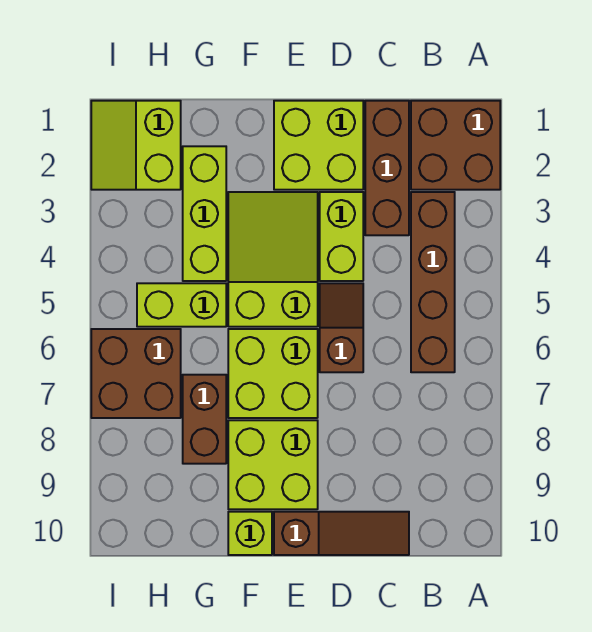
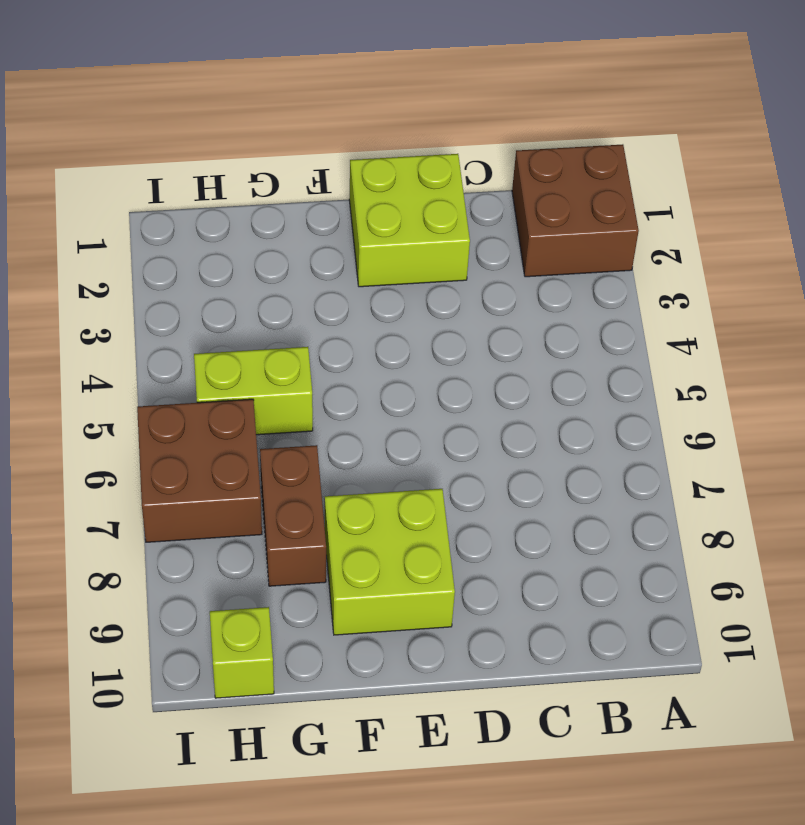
lime brick H10 level 1 -> lime brick F10 level 1
none -> brown brick B3:B6 level 1
none -> brown brick C1:C3 level 1
none -> brown slope C10:E10 level 1 top E

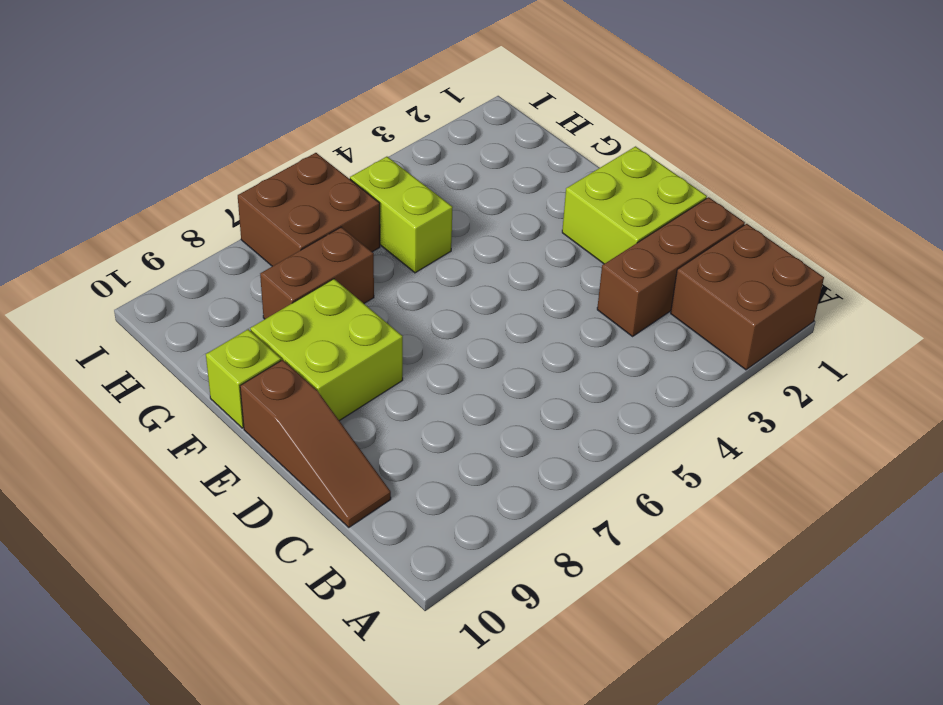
none -> brown brick B3:B6 level 1
none -> lime brick D3:D4 level 1
none -> brown slope D5:D6 level 1 top 6

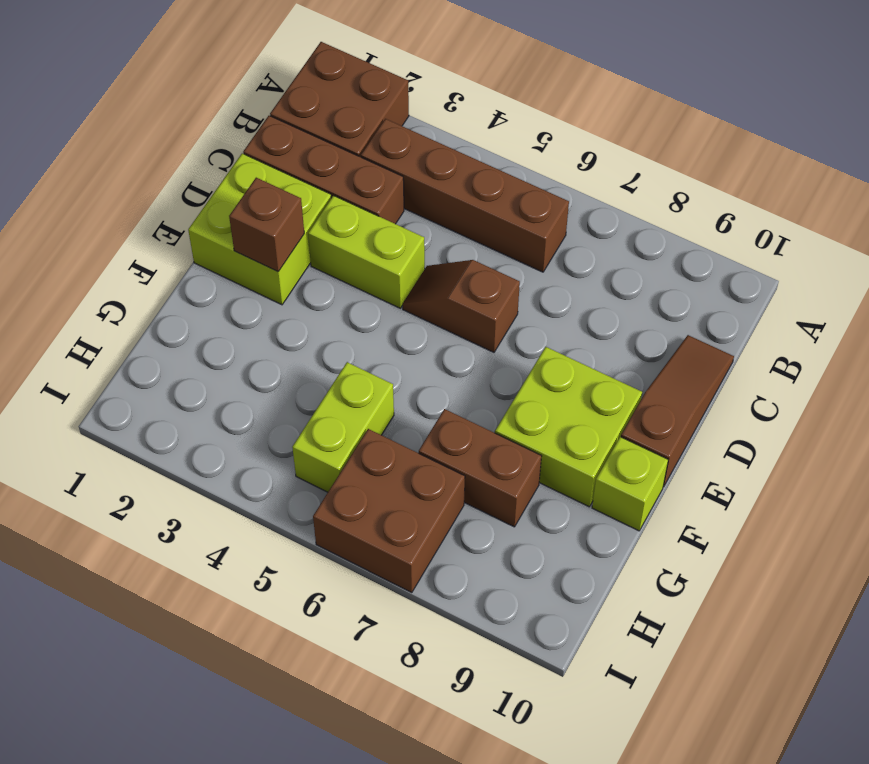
brown brick E2 level 2 -> none
none -> lime slope E3:F5 level 1 top 5
none -> lime brick E6:F7 level 1
none -> lime brick G2:G4 level 1

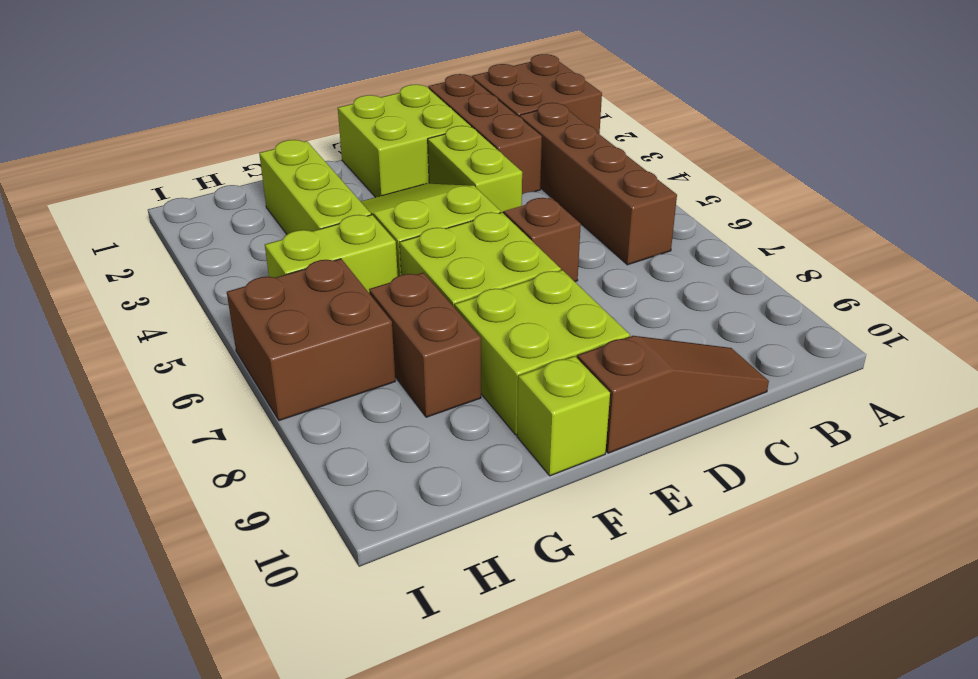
none -> lime slope H1:I2 level 1 top H

